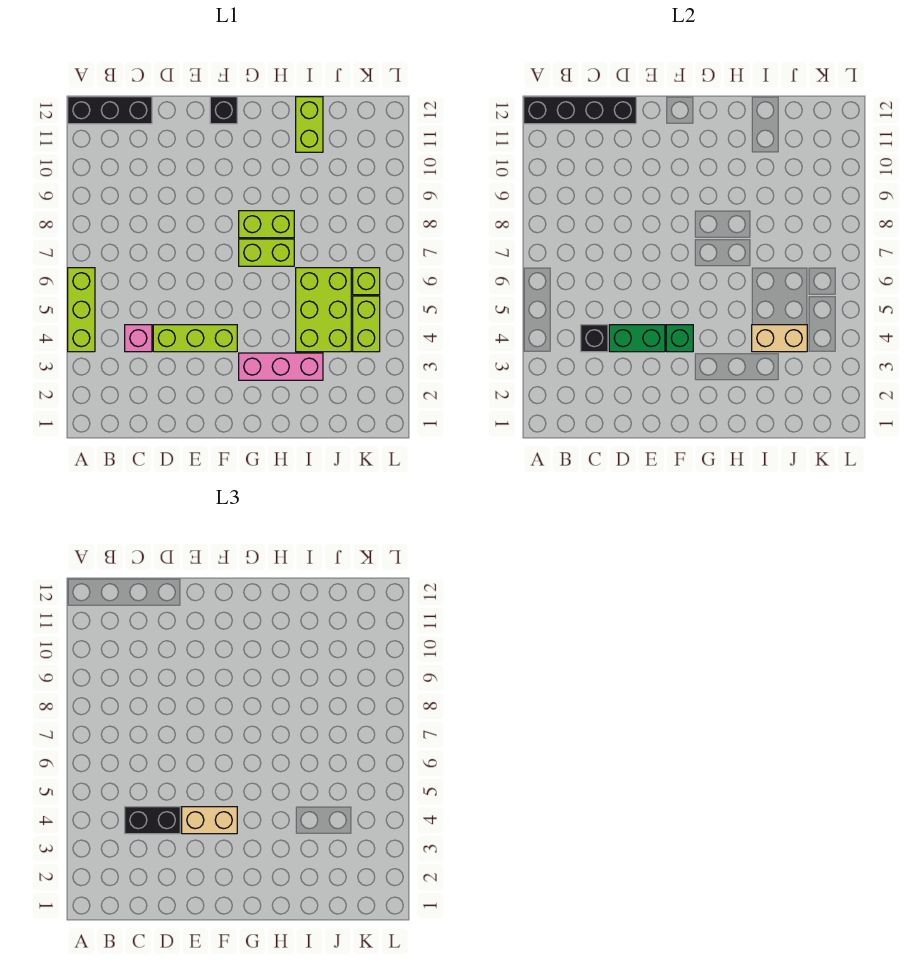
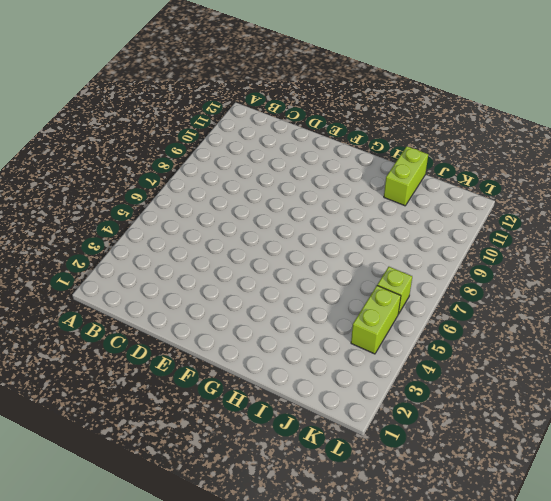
none -> lime brick A4:A6 level 1
none -> black brick A12:C12 level 1
none -> pink brick C4 level 1

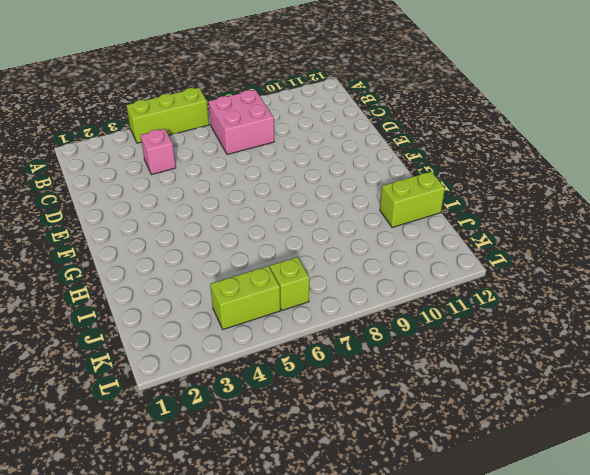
pink brick B7:C8 level 1 -> none
none -> black brick A12:C12 level 1
none -> lime brick D4:F4 level 1
none -> black brick F12 level 1

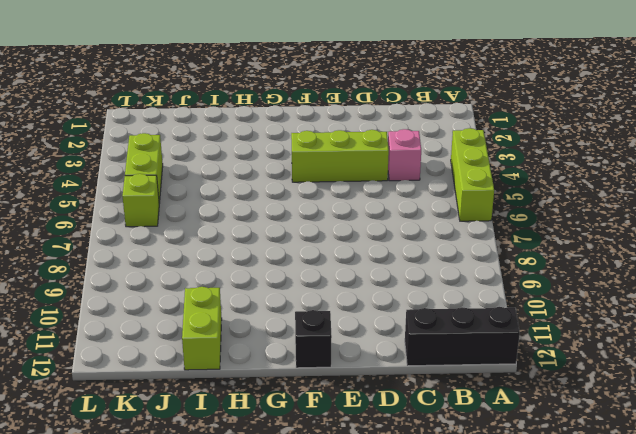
none -> pink brick G3:I3 level 1
none -> lime brick G7:H7 level 1
none -> lime brick G8:H8 level 1

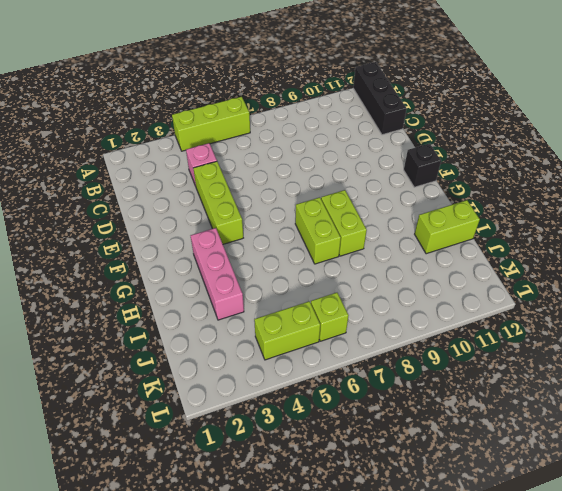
none -> lime brick I4:J6 level 1
none -> black brick A12:D12 level 2
none -> black brick C4 level 2

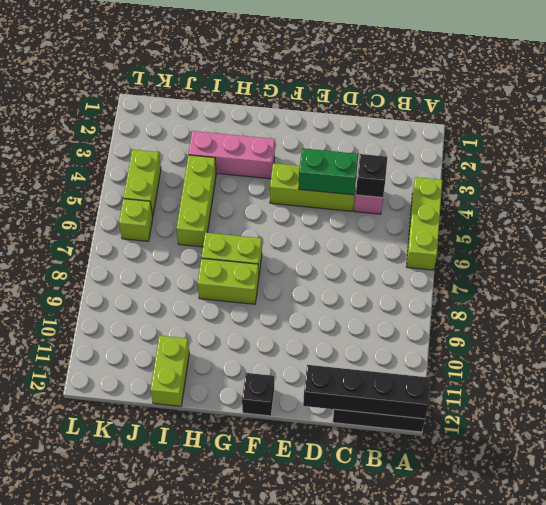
lime brick I4:I6 level 1 -> lime brick I4:J6 level 1
none -> green brick F4 level 2
none -> tan brick I4:J4 level 2
none -> black brick C4:D4 level 3

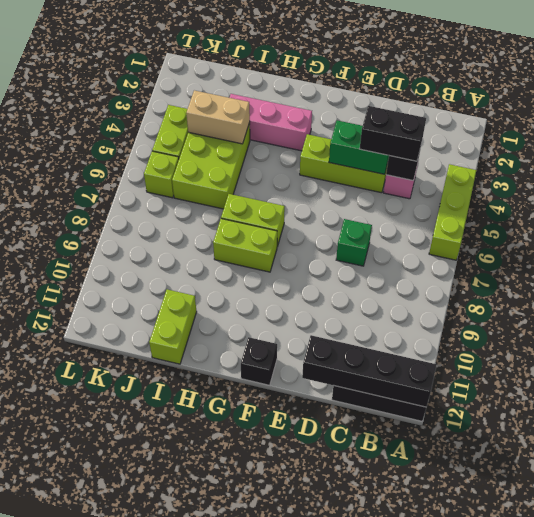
green brick D7 level 1 -> green brick F4 level 2
none -> tan brick E4:F4 level 3

